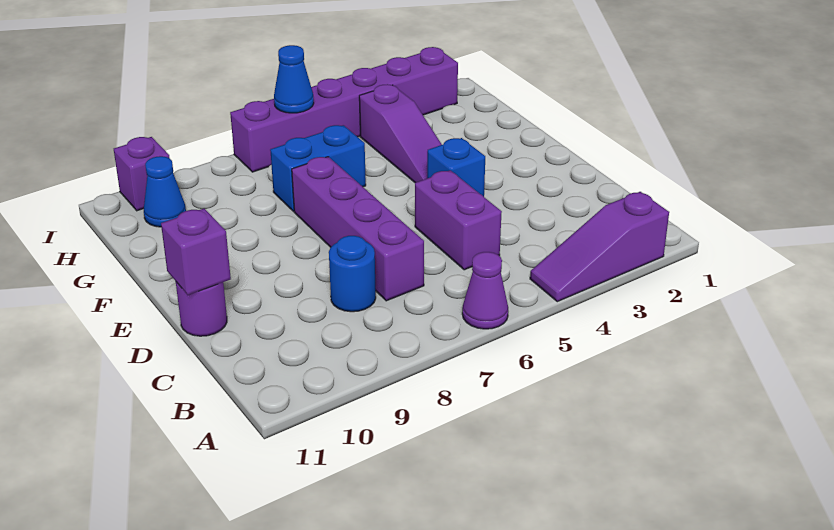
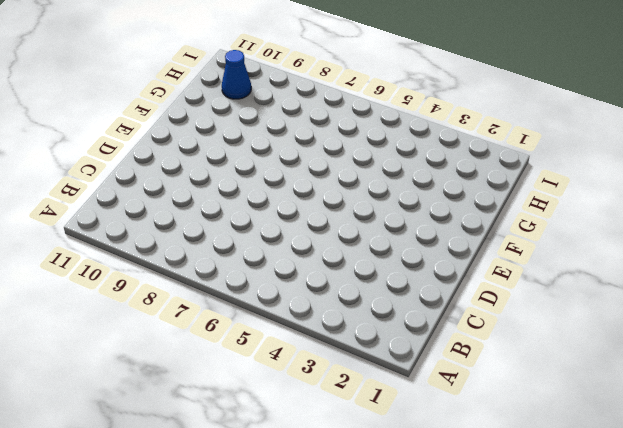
none -> purple slope A2:A4 level 1 top 2
none -> purple cone A6 level 1
none -> purple brick C5:D5 level 1

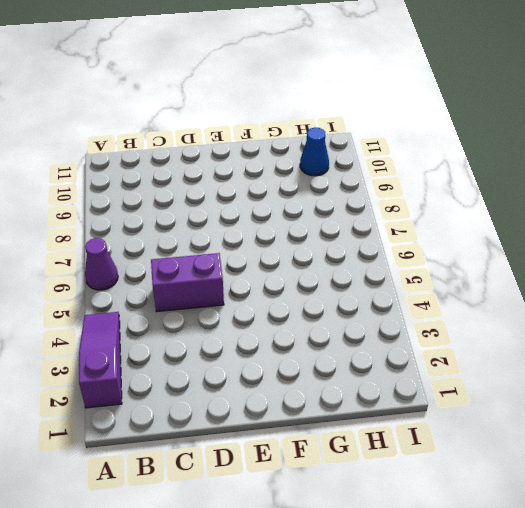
none -> purple brick C7:F7 level 1
none -> blue round brick C8 level 1
none -> purple round brick D11 level 1

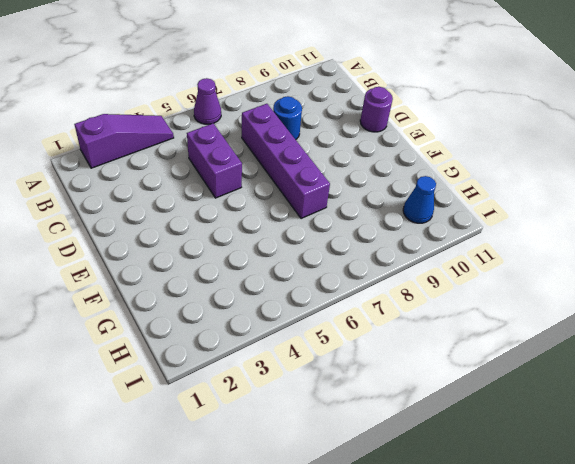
none -> blue brick E4 level 1
none -> purple slope F4:H4 level 1 top H
none -> blue brick G6:G7 level 1

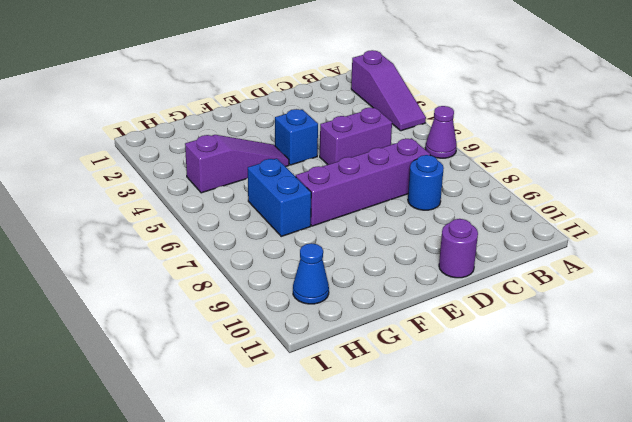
none -> purple brick I2:I7 level 1
none -> purple brick I10 level 1
none -> purple brick D11 level 2

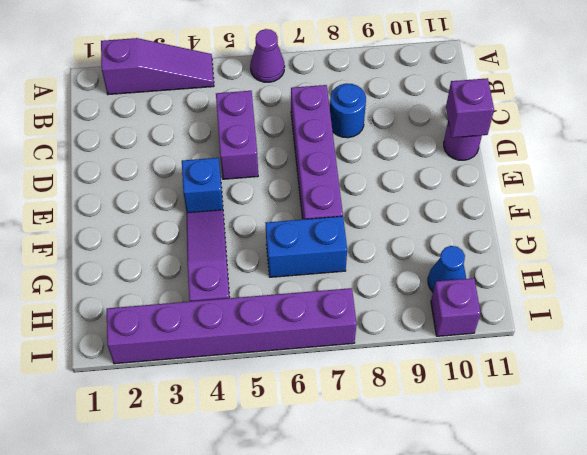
none -> blue cone I6 level 2

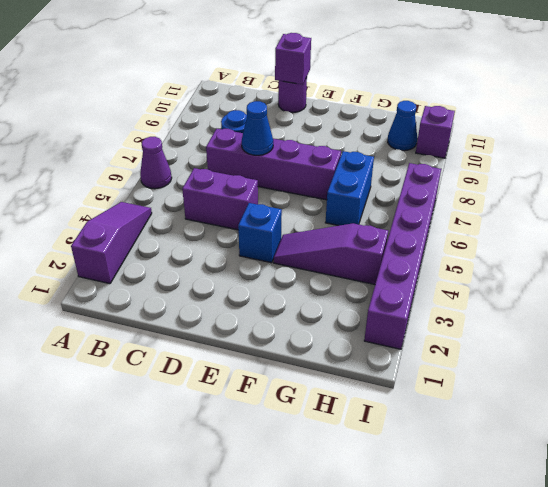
blue cone D7 level 2 -> blue cone I6 level 2

